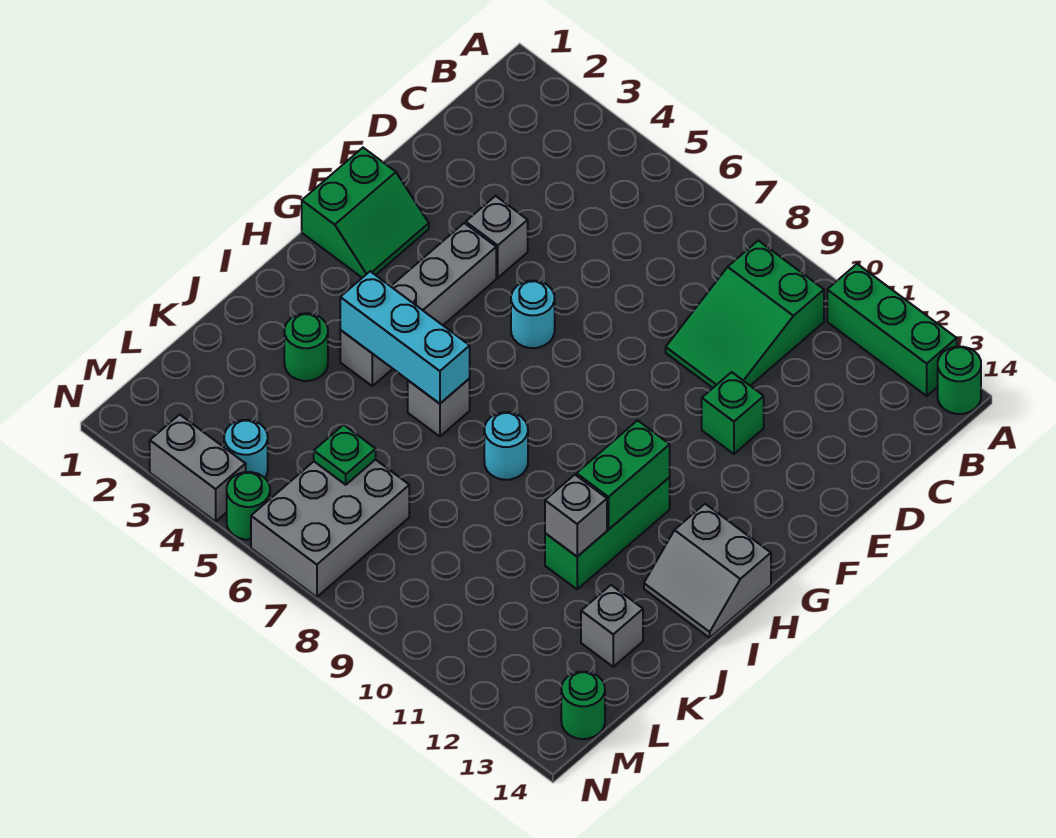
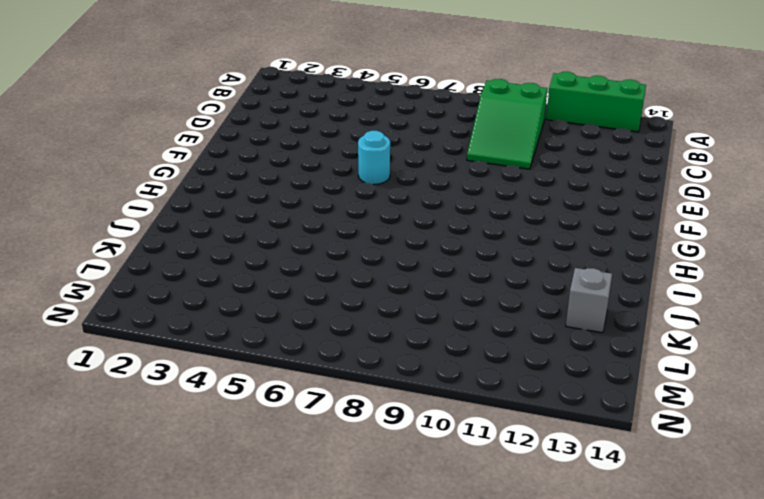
none -> green round brick A14 level 1
none -> grey brick E4 level 1
none -> green brick E11 level 1

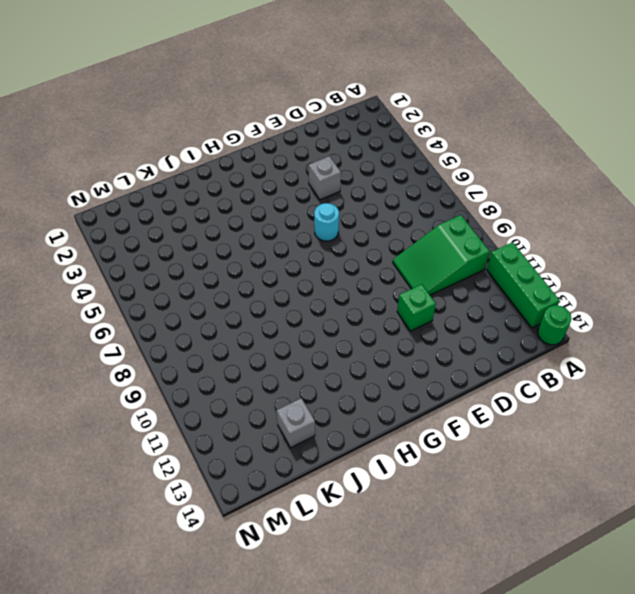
none -> green slope F1:G2 level 1 top 1
none -> grey brick F4:I4 level 1
none -> green brick H11:J11 level 1

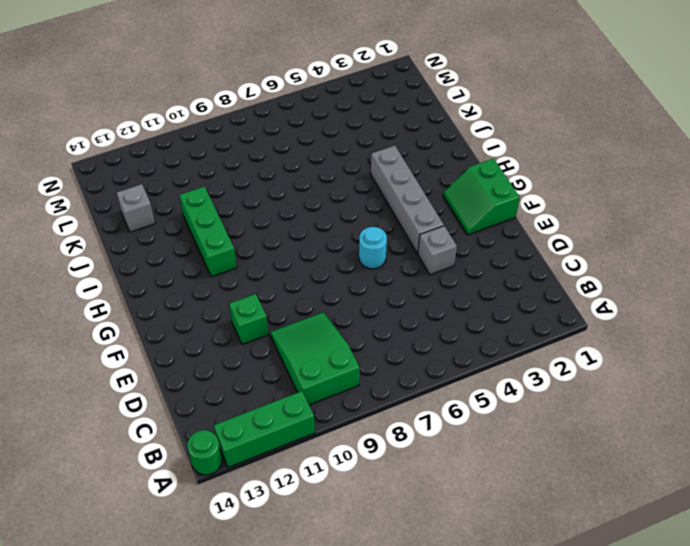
none -> grey slope H13:I14 level 1 top H
none -> grey brick I6 level 1
none -> cyan round brick I8 level 1

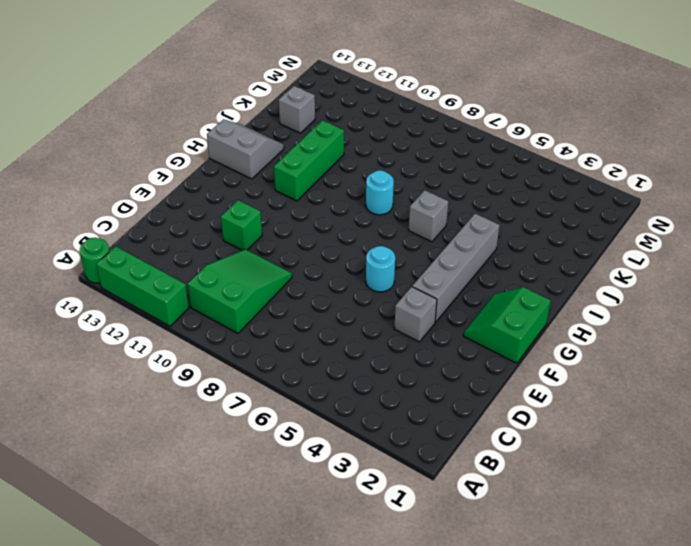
none -> green round brick J3 level 1
none -> grey brick L6:N7 level 1
none -> cyan round brick M4 level 1

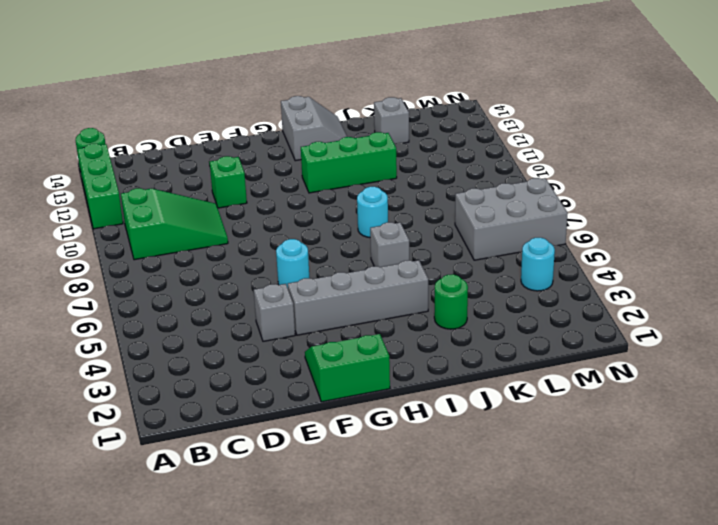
none -> green round brick M14 level 1
none -> grey brick N3:N4 level 1
none -> green round brick N5 level 1

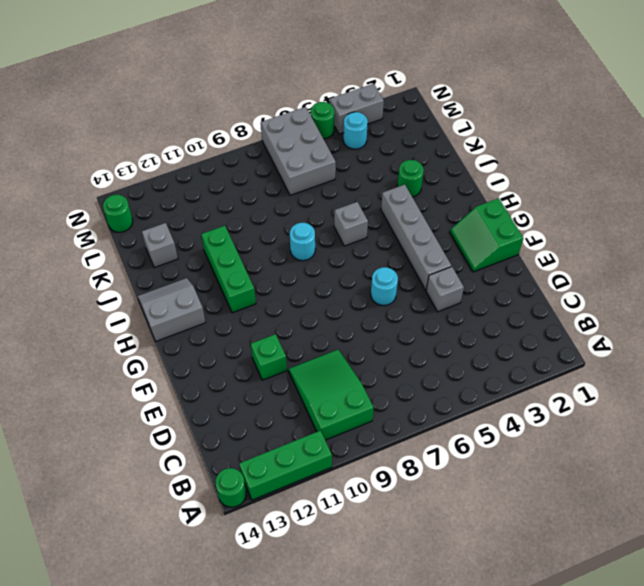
none -> green brick H11:I11 level 2
none -> cyan brick I4:I6 level 2
none -> grey brick J11 level 2

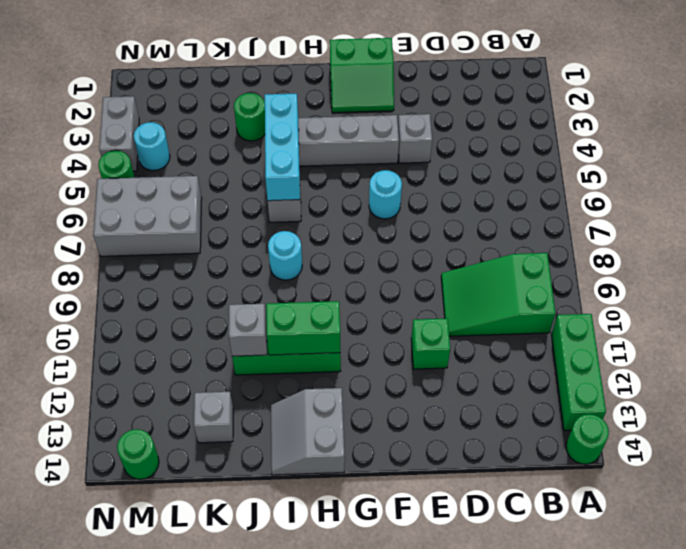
none -> green plate L6 level 2

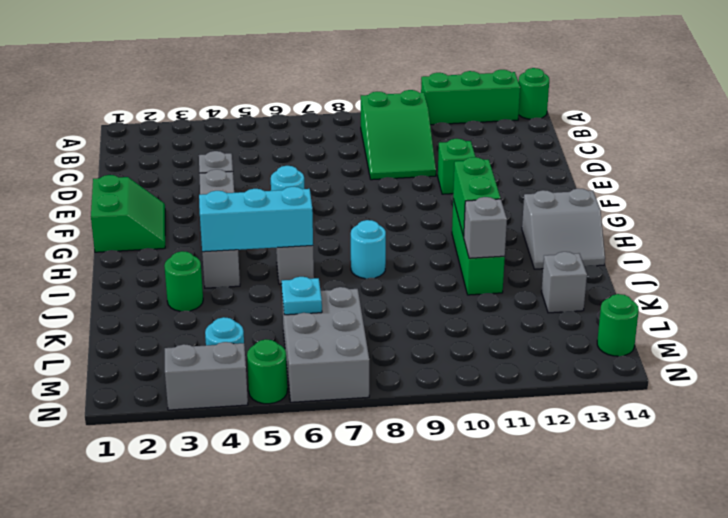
cyan plate L6 level 2 -> green plate L6 level 2

